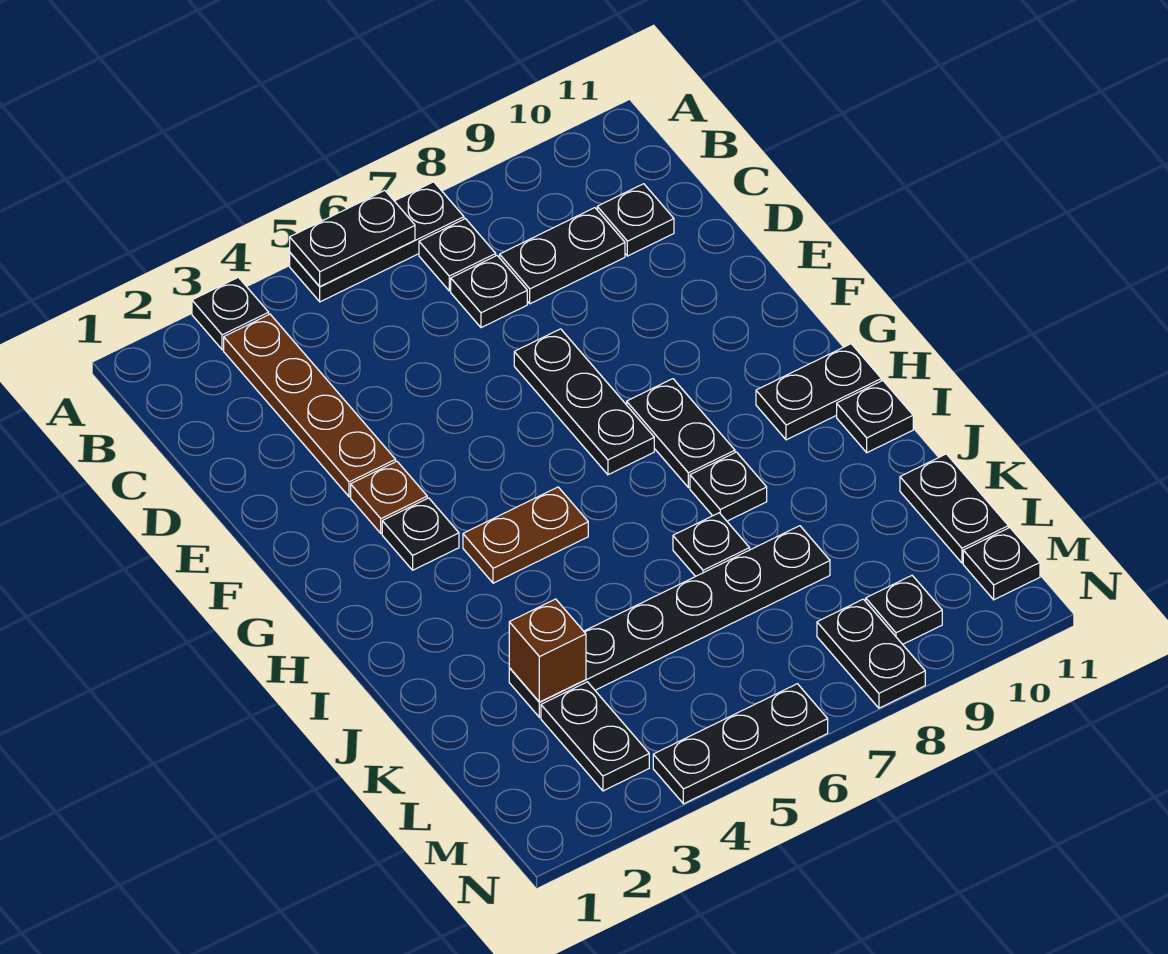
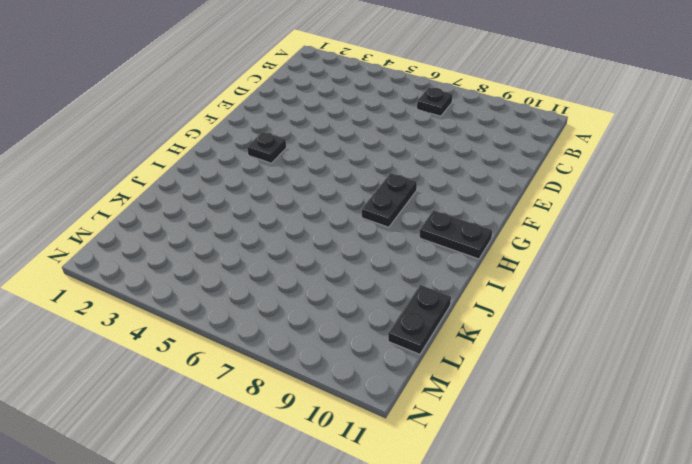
none -> black plate A3 level 1
none -> black plate A5:A7 level 1
none -> brown plate B3:E3 level 1

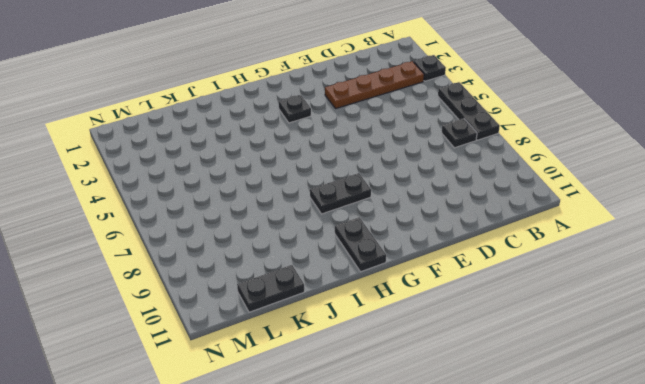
none -> black plate C7 level 1
none -> black plate C8:C9 level 1
none -> black plate C10 level 1

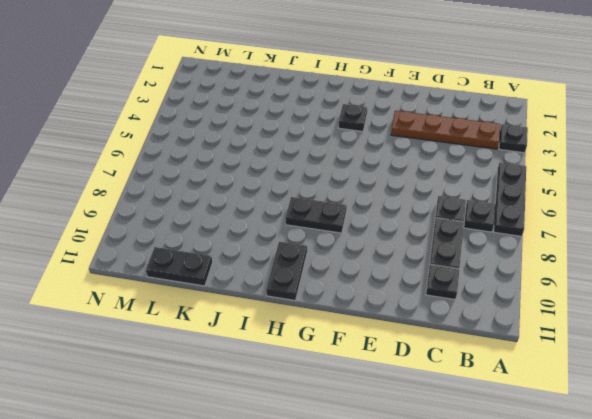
none -> black plate E7:G7 level 1
none -> brown plate F3 level 1
none -> brown plate H4:H5 level 1

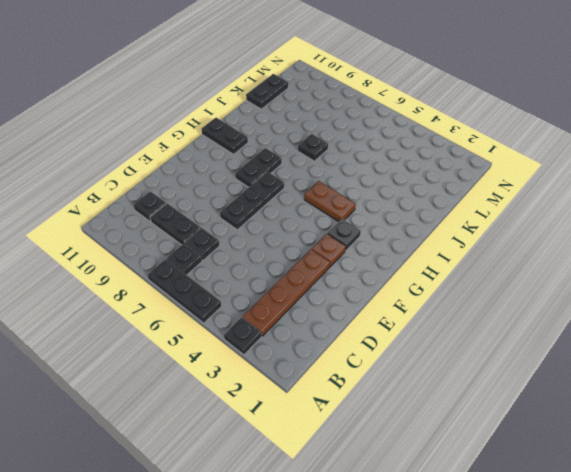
none -> black plate I8 level 1
none -> black plate I11 level 1
none -> black plate K3:K8 level 1

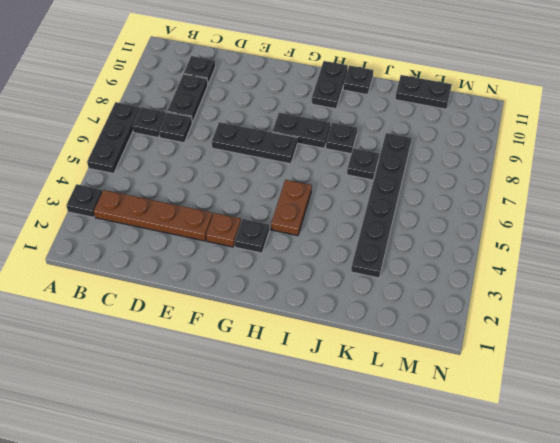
none -> black plate L3:M3 level 1
none -> black plate M8:N8 level 1
none -> black plate M9 level 1

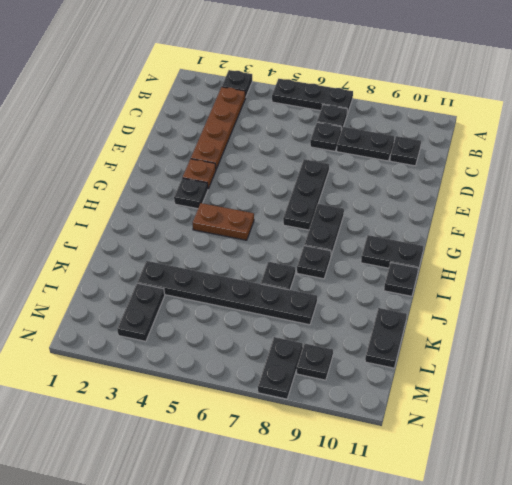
none -> black plate M11 level 1
none -> black plate N4:N6 level 1
none -> black plate A5:A6 level 2

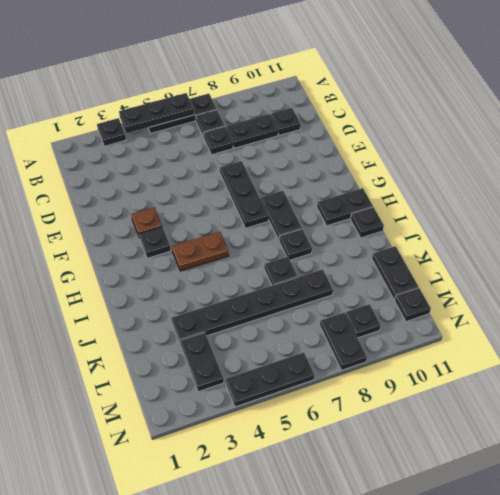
black plate A4:A6 level 2 -> black plate A5:A6 level 2
none -> brown plate B3:E3 level 1
none -> brown brick K3 level 2

